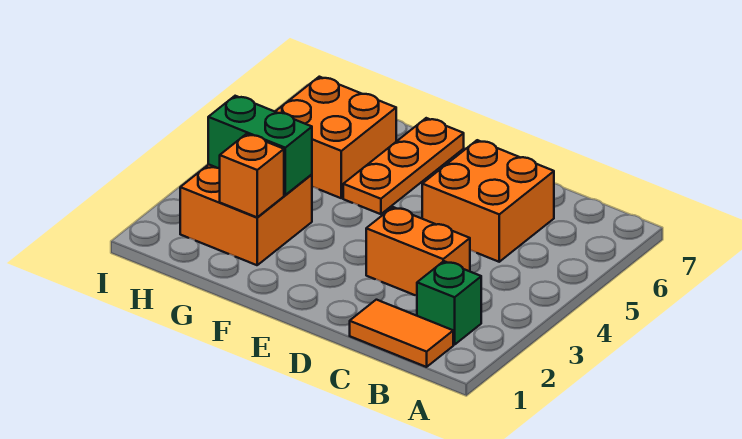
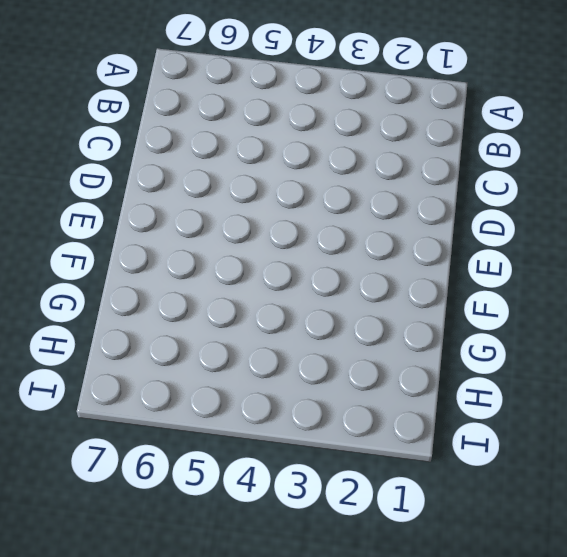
none -> orange tile B1:C1 level 1
none -> green brick B2 level 1

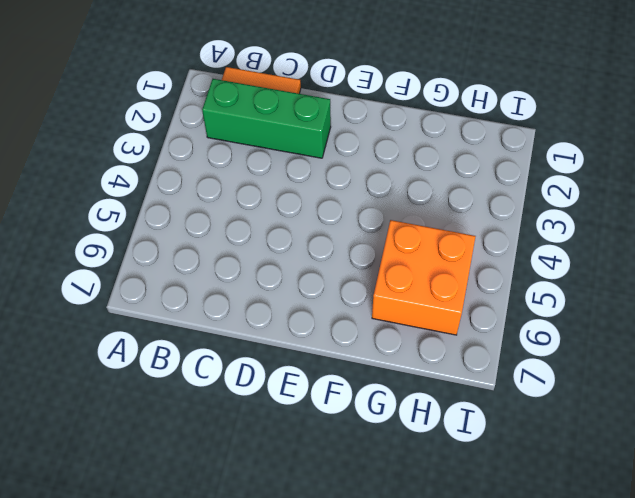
green brick B2:D2 level 1 -> green brick B2 level 1
none -> orange brick C3:D3 level 1
none -> orange brick C5:D6 level 1

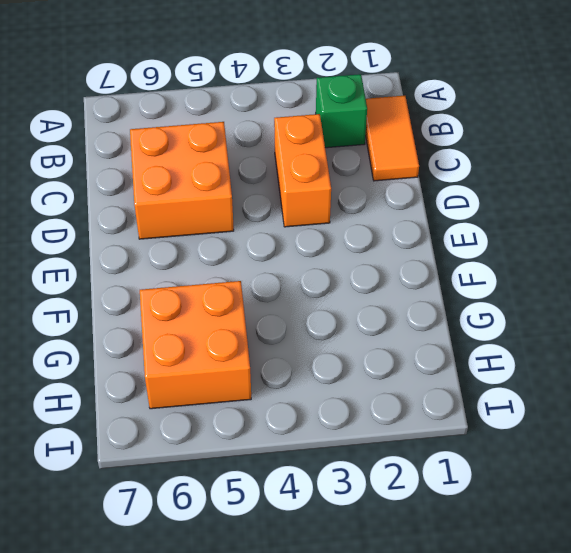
none -> orange plate F5:F7 level 1
none -> orange brick G2:H3 level 1

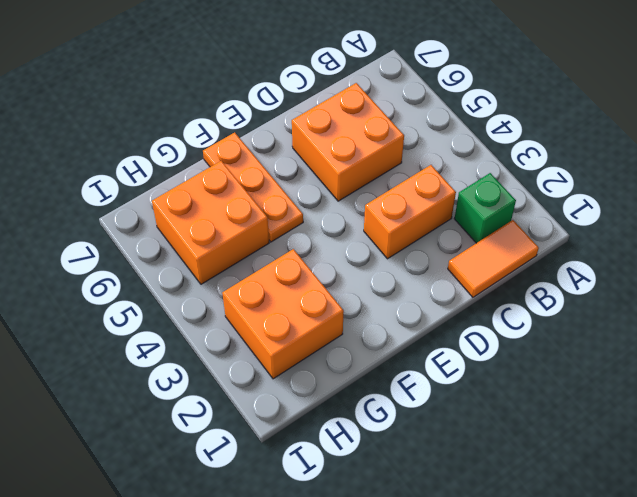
none -> orange brick G2 level 2
none -> green brick G3:H3 level 2

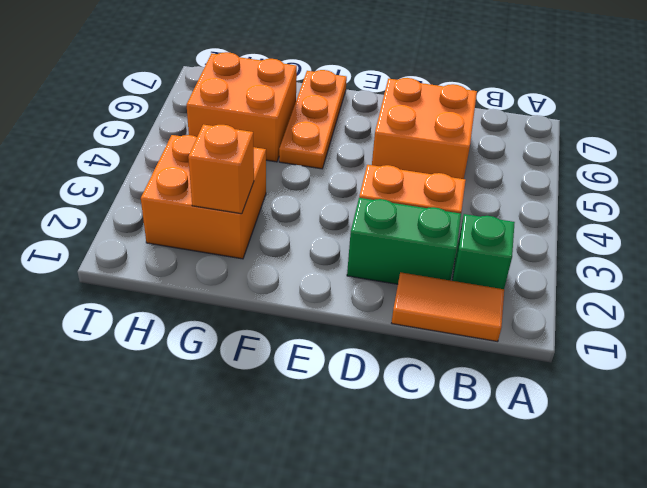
green brick C2:D2 level 1 -> green brick G3:H3 level 2

